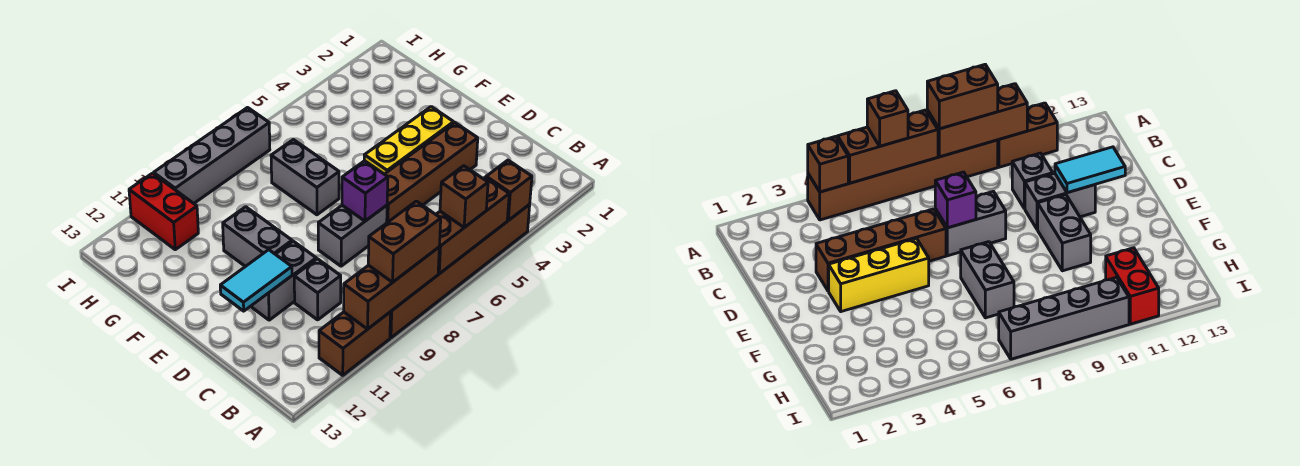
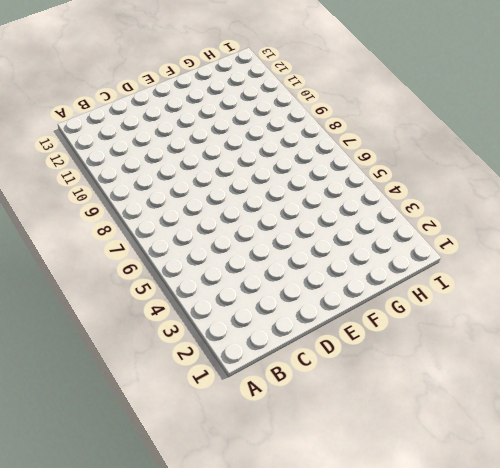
none -> brown brick A4:A9 level 1
none -> brown brick A10:A11 level 1
none -> grey brick C10 level 1

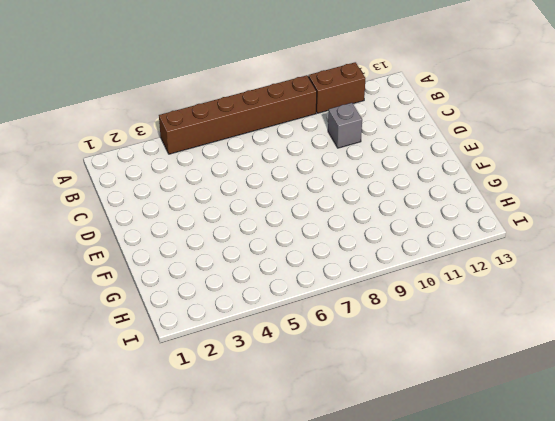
none -> brown brick D3:D6 level 1
none -> grey brick D7:D8 level 1
none -> grey brick D10:D11 level 1

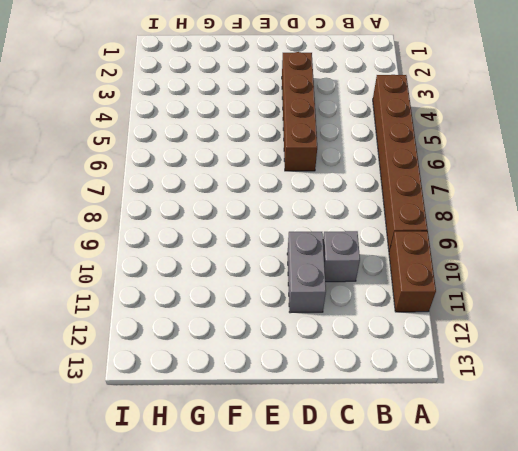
none -> grey brick D7:D8 level 1
none -> yellow brick E3:E5 level 1
none -> grey brick E10:F10 level 1

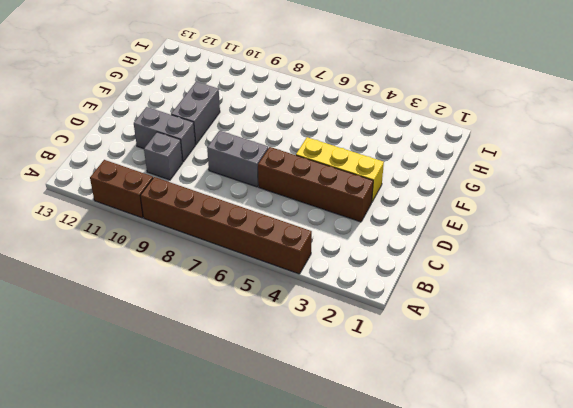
none -> grey brick F7:G7 level 1
none -> red brick H11:I11 level 1
none -> grey brick I7:I10 level 1

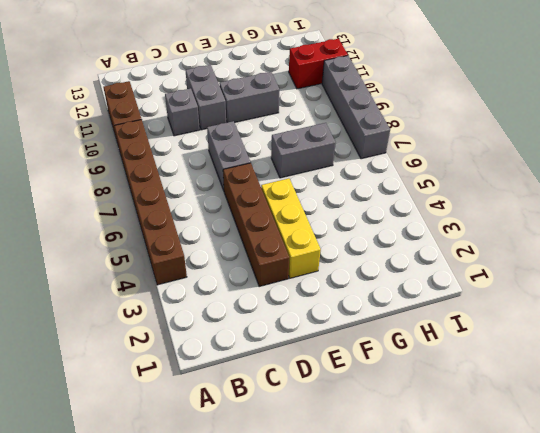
none -> brown brick A4 level 2
none -> brown brick A5:A7 level 2
none -> brown brick A8:A10 level 2

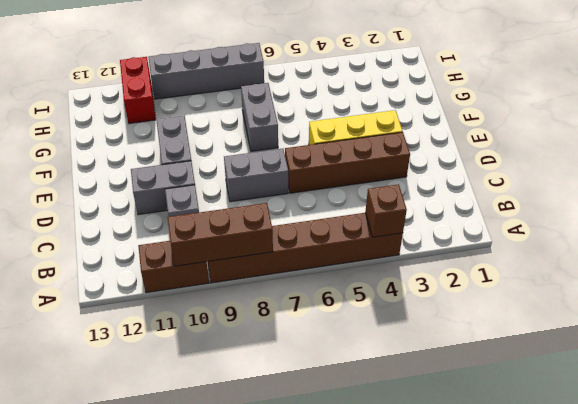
none -> brown brick A5:A7 level 2
none -> purple brick D7 level 2
none -> cyan tile D11:D12 level 2

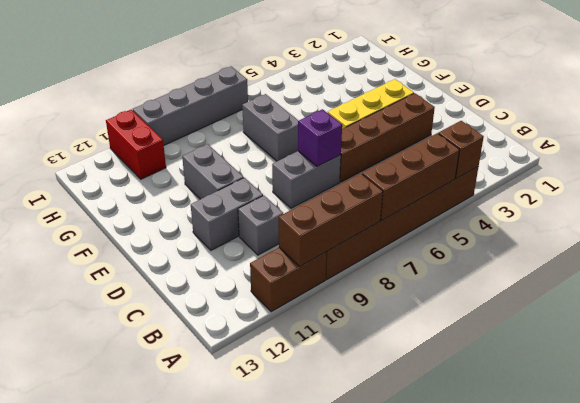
none -> cyan tile D11:D12 level 2
none -> brown brick A6 level 3
none -> brown brick A8:A9 level 3

